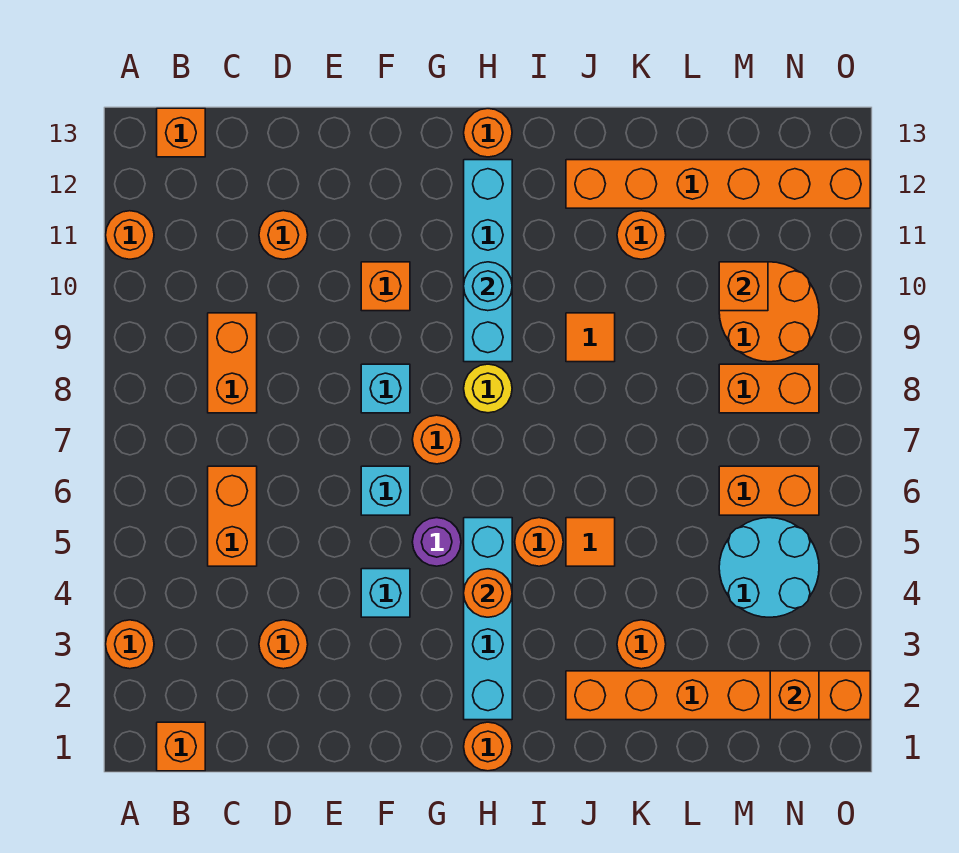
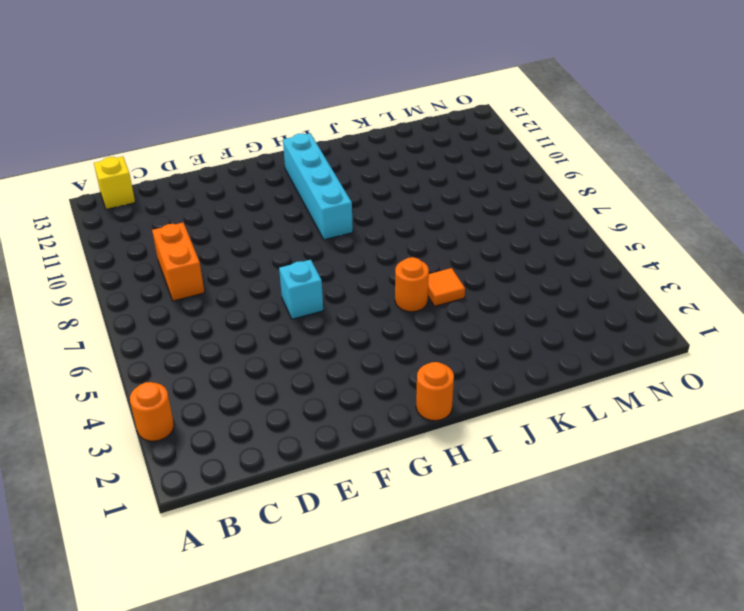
yellow brick B13 level 1 -> orange brick B13 level 1
none -> orange round brick A11 level 1
none -> orange brick B1 level 1
none -> orange brick C5:C6 level 1
none -> orange round brick D3 level 1

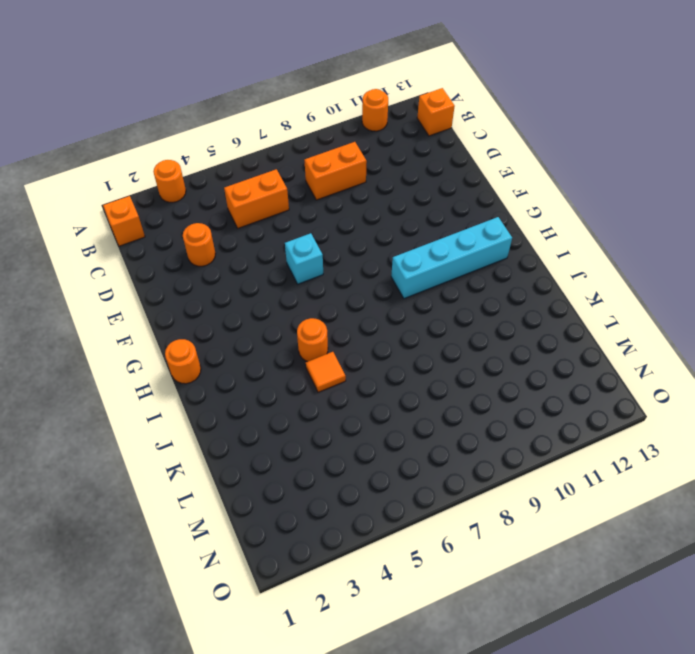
none -> orange round brick D11 level 1
none -> cyan brick F4 level 1
none -> cyan brick F8 level 1
none -> orange brick F10 level 1

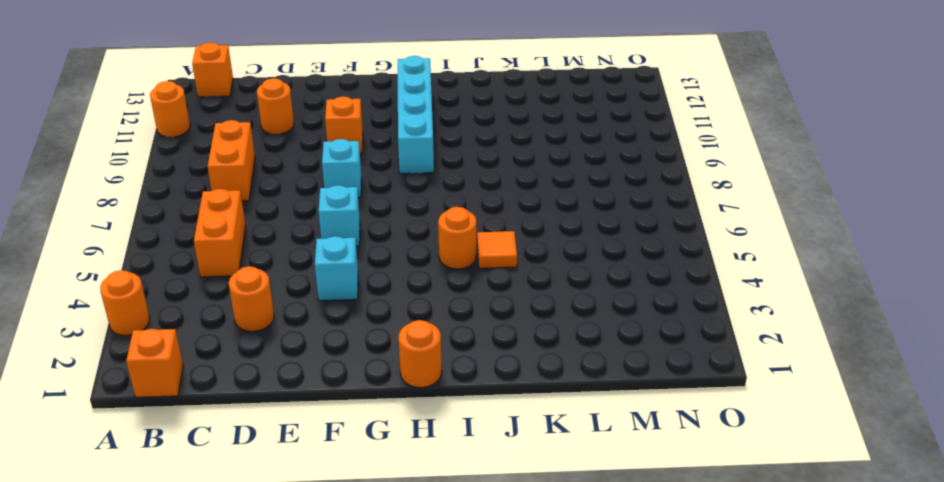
none -> purple round brick G5 level 1
none -> orange round brick G7 level 1
none -> cyan brick H2:H5 level 1
none -> yellow round brick H8 level 1

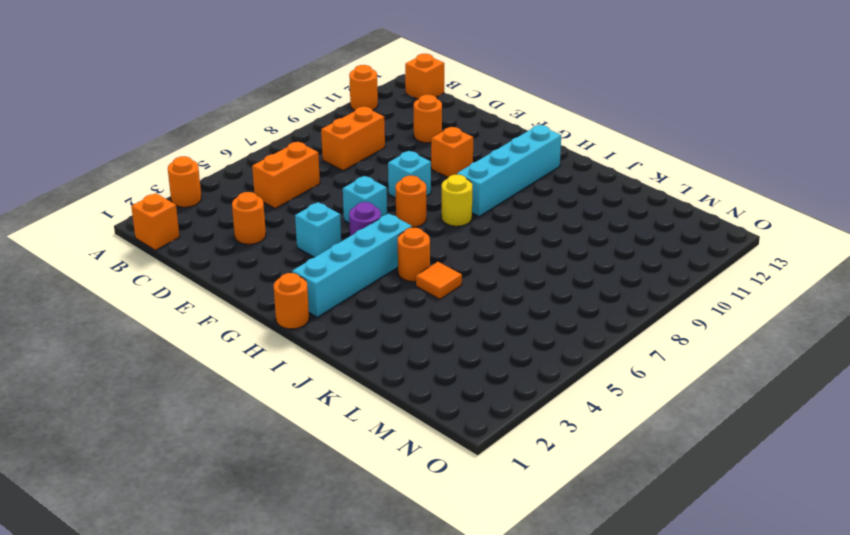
none -> orange round brick H13 level 1
none -> orange brick J2:O2 level 1
none -> orange tile J9 level 1
none -> orange brick J12:O12 level 1

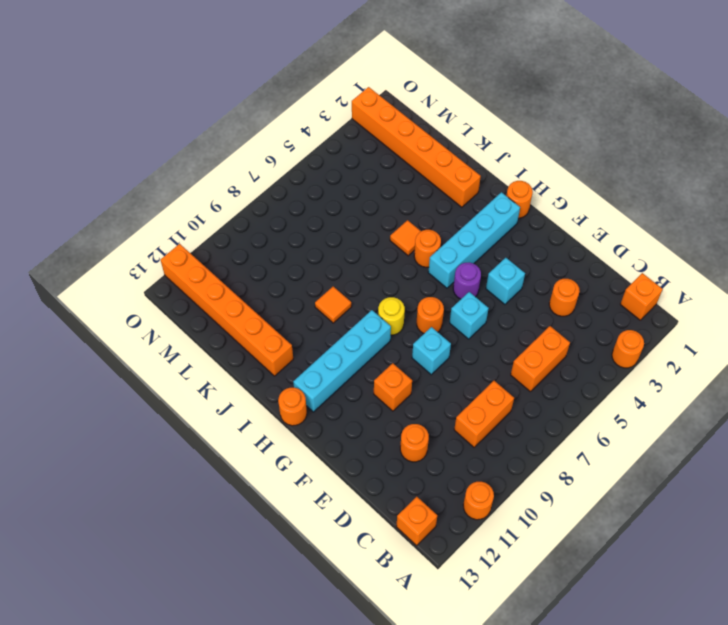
none -> orange round brick K3 level 1
none -> orange round brick K11 level 1
none -> cyan round brick M4:N5 level 1
none -> orange brick M6:N6 level 1

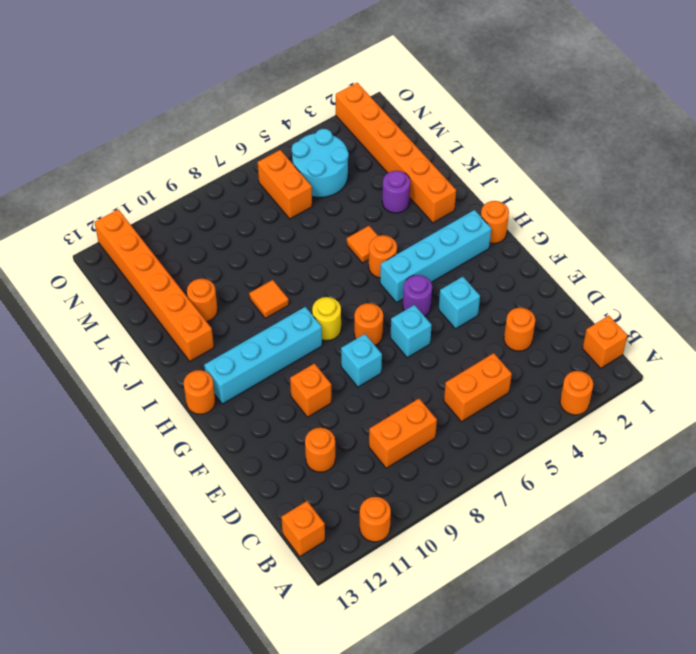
purple round brick K3 level 1 -> orange round brick K3 level 1
none -> orange brick M8:N8 level 1
none -> orange round brick M9:N10 level 1
none -> orange round brick H4 level 2
none -> cyan round brick H10 level 2

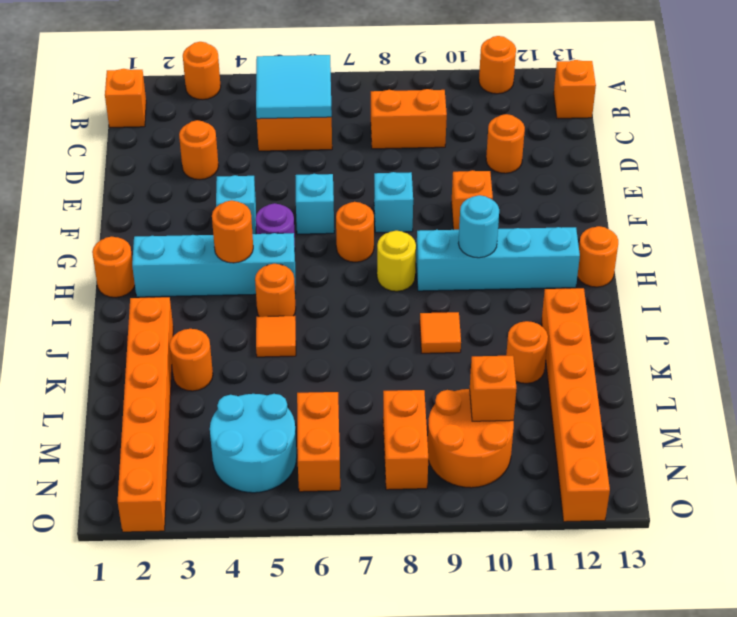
cyan tile B5:C6 level 2 -> none
none -> orange brick N2 level 2

